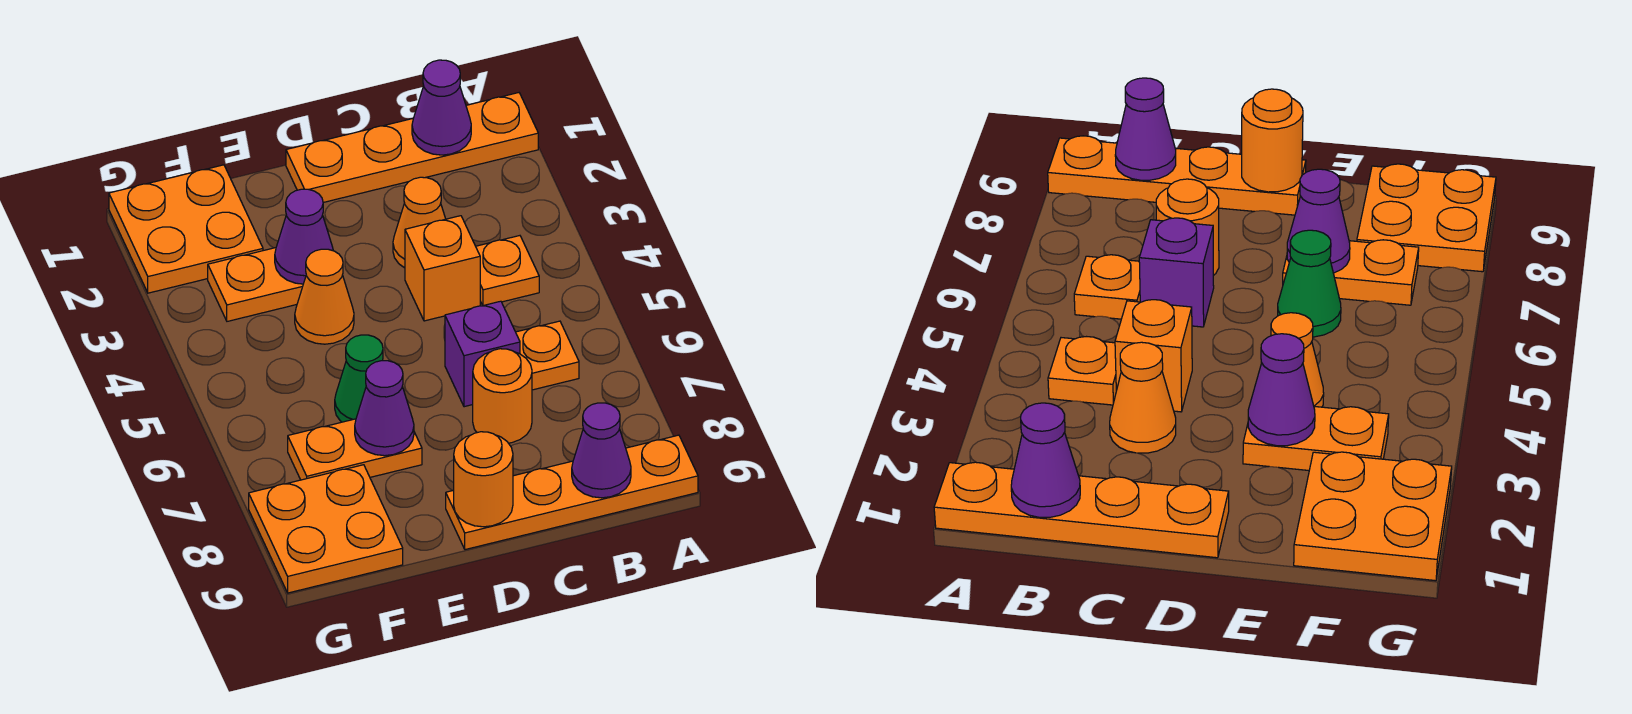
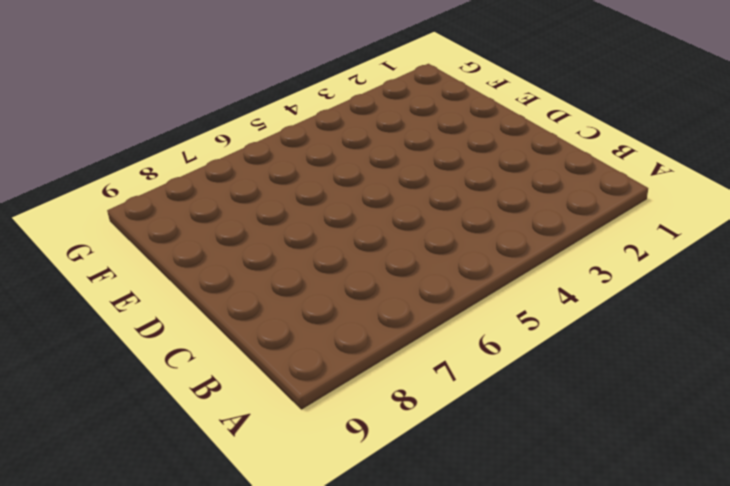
none -> orange plate A1:D1 level 1
none -> orange plate A9:D9 level 1
none -> orange plate B4 level 1

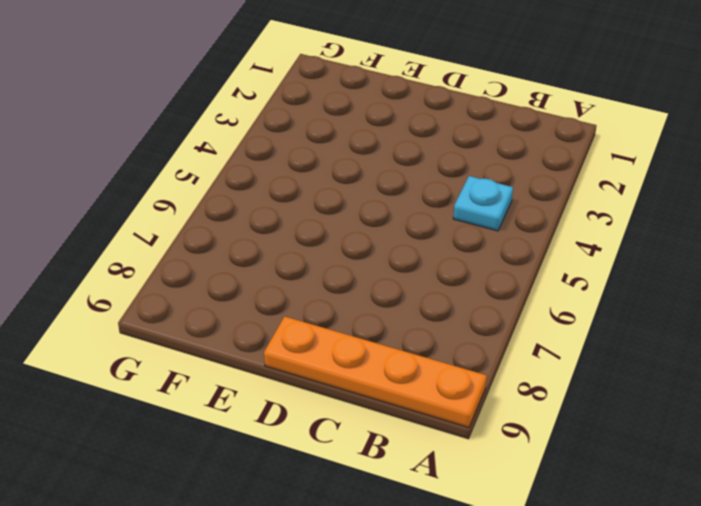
cyan plate B4 level 1 -> orange plate B4 level 1
none -> orange plate A1:D1 level 1
none -> orange plate B6 level 1
none -> orange cone C3 level 1

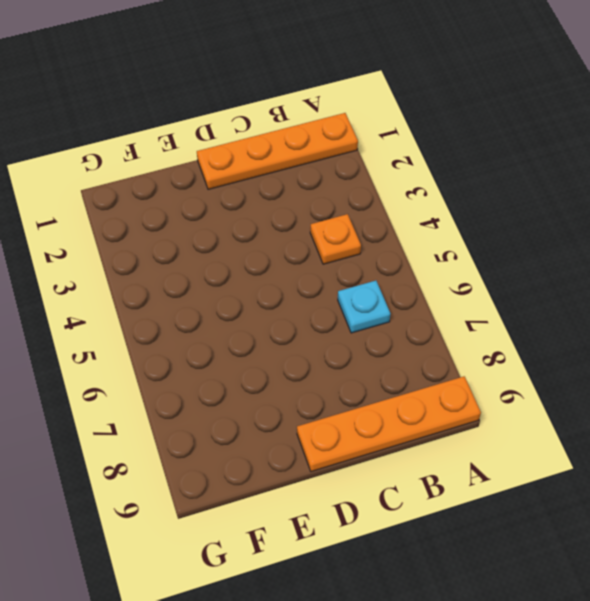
cyan plate B6 level 1 -> orange plate B6 level 1
none -> orange cone C3 level 1
none -> orange brick C4 level 1
none -> purple brick C6 level 1

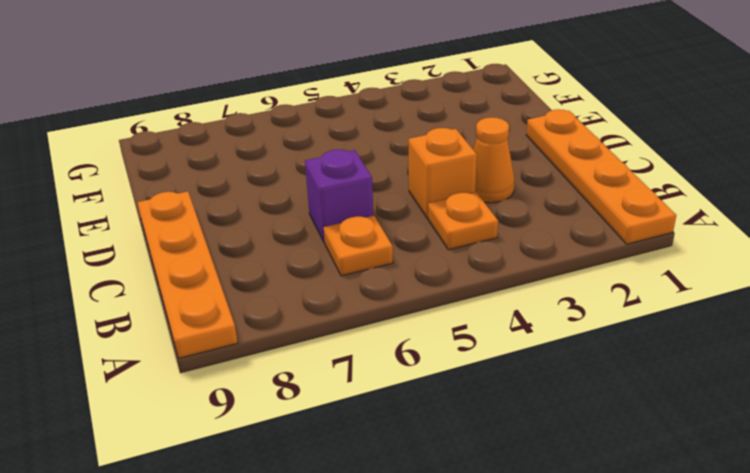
none -> orange round brick C7 level 1
none -> orange plate E3:F3 level 1
none -> orange cone E4 level 1

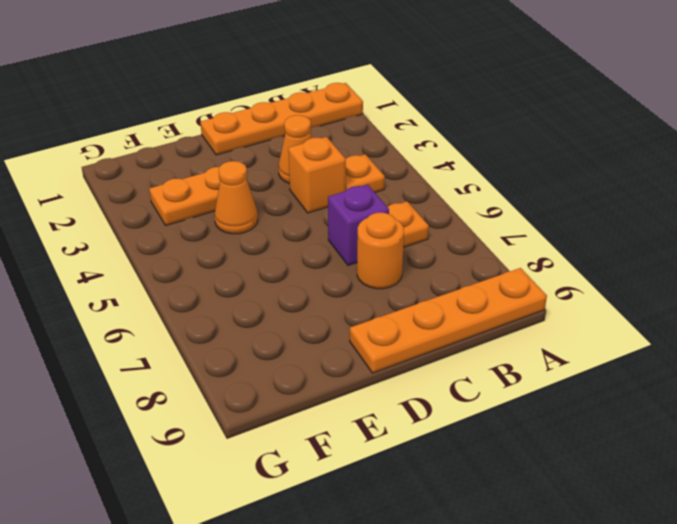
none -> green cone E6 level 1
none -> orange plate E7:F7 level 1
none -> orange plate F1:G2 level 1

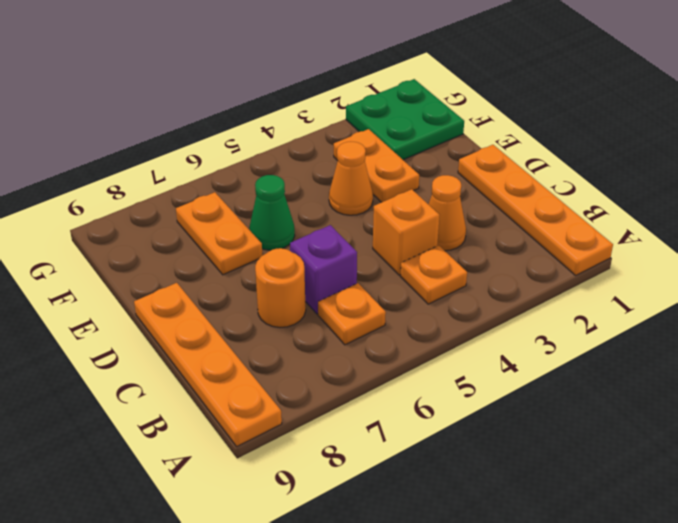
green plate F1:G2 level 1 -> orange plate F1:G2 level 1
none -> orange plate F8:G9 level 1
none -> purple cone B1 level 2
none -> purple cone B9 level 2

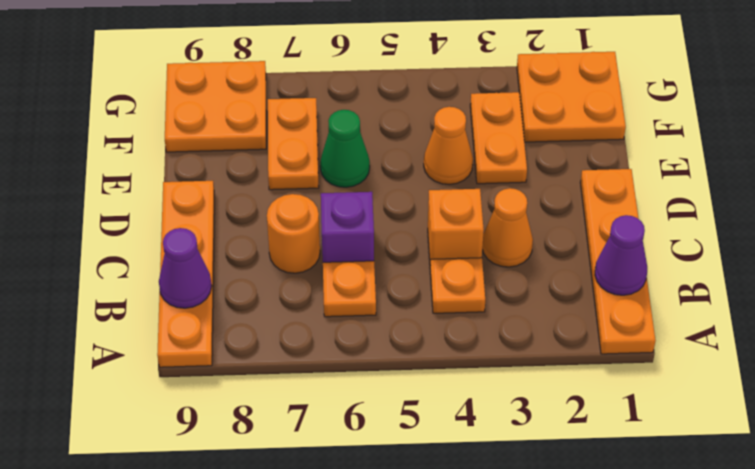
none -> orange round brick D9 level 2
none -> purple cone E3 level 2
none -> purple cone E7 level 2

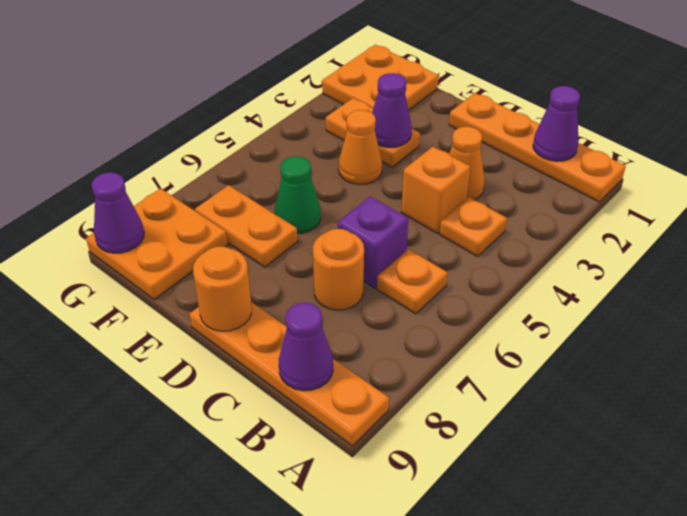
purple cone G9 level 2 -> purple cone E7 level 2

